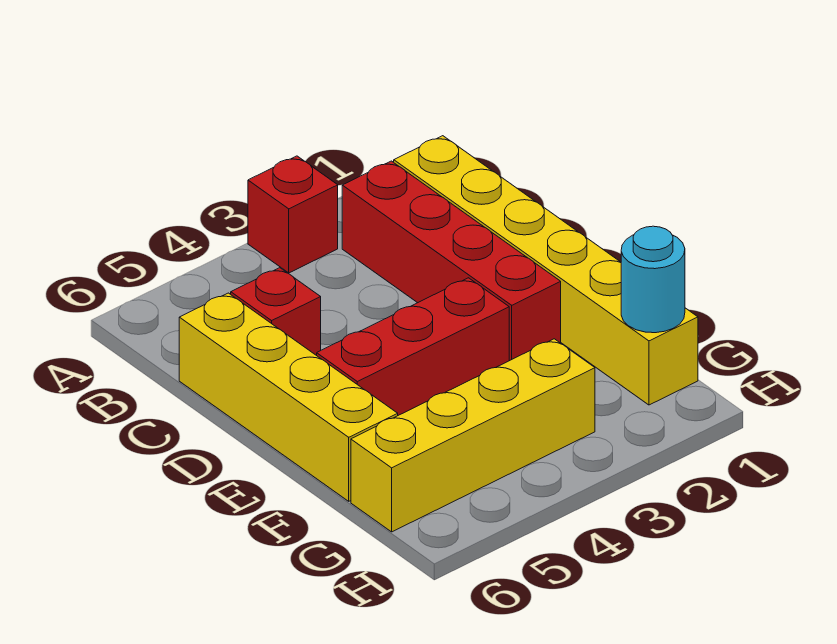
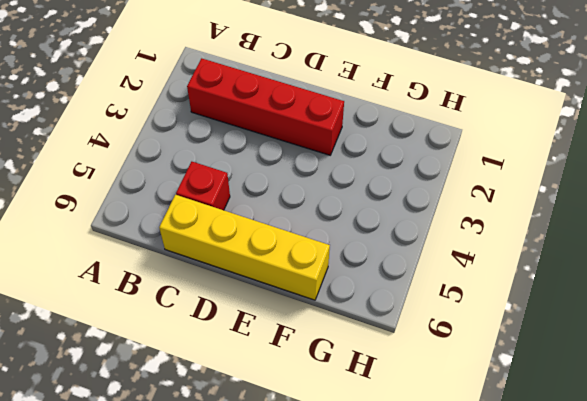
none -> red brick A3 level 1
none -> yellow brick B1:G1 level 1

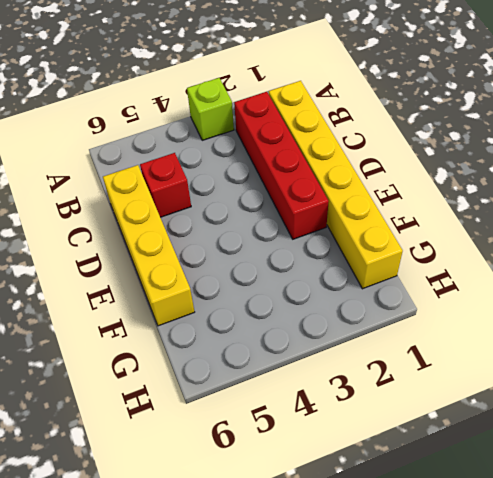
lime brick A3 level 1 -> red brick A3 level 1
none -> red brick E3:E5 level 1
none -> yellow brick G3:G6 level 1

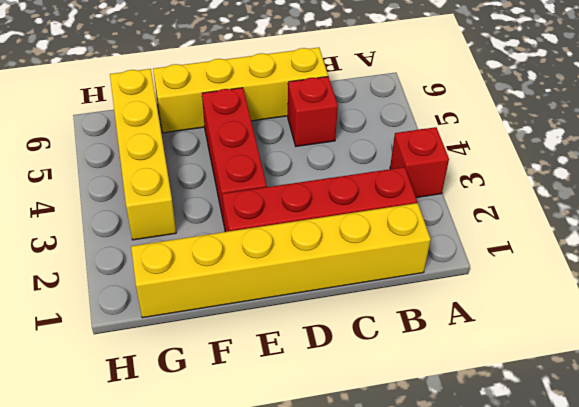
none -> cyan round brick G1 level 2

